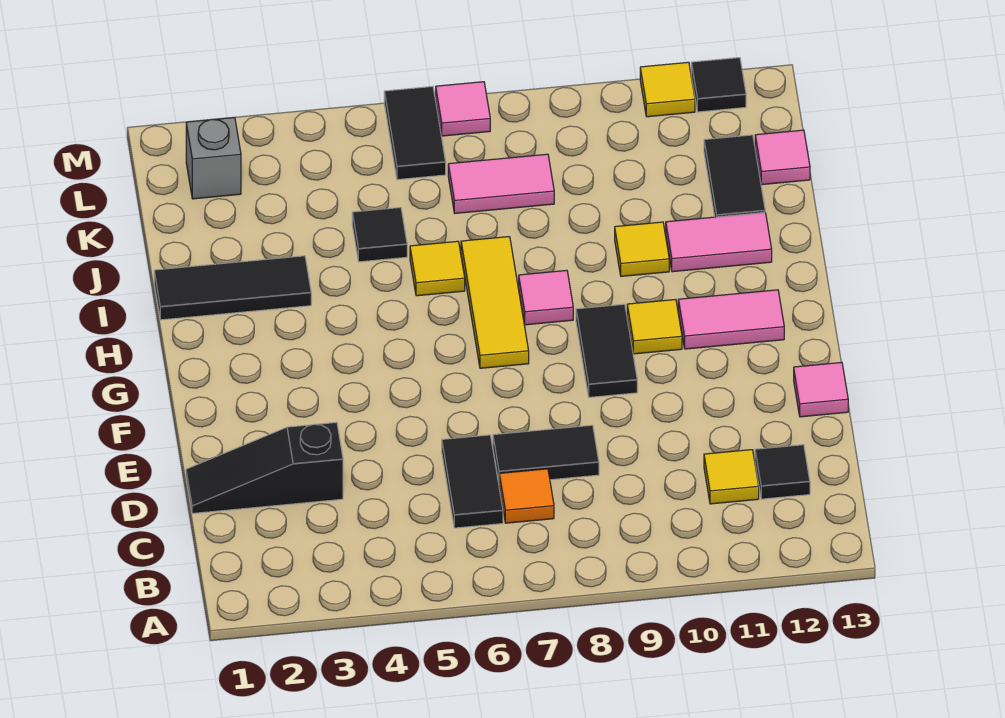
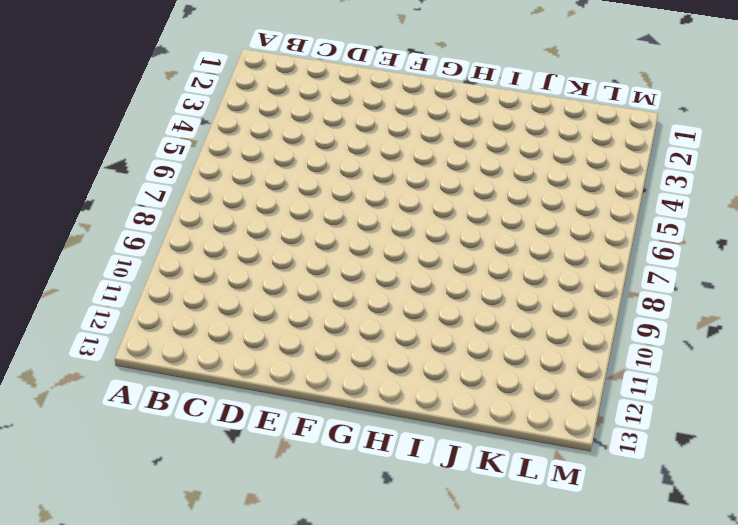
none -> black tile C6:D6 level 1
none -> orange tile C7 level 1
none -> yellow tile C11 level 1

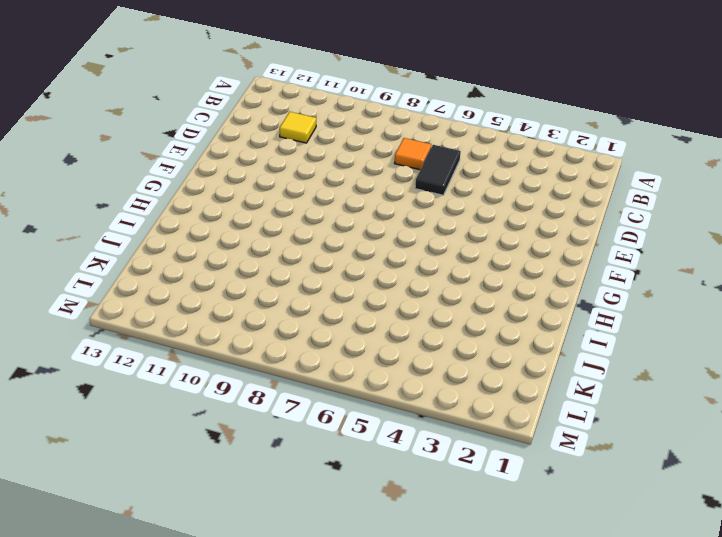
none -> black tile C12 level 1
none -> black slope D1:D3 level 1 top 3
none -> black tile D7:D8 level 1

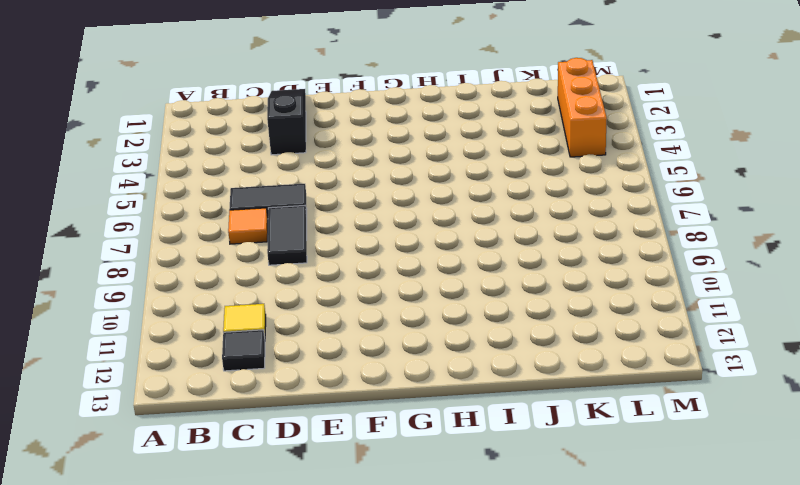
orange brick L2:L4 level 1 -> grey brick L2 level 1
none -> pink tile E13 level 1
none -> black tile F9:G9 level 1
none -> yellow tile G7:I7 level 1

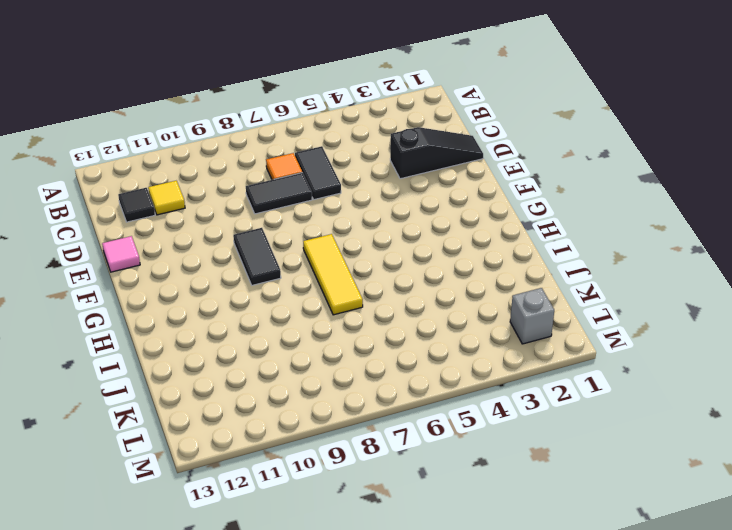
none -> yellow tile G10 level 1
none -> pink tile G11:G12 level 1
none -> pink tile H8 level 1

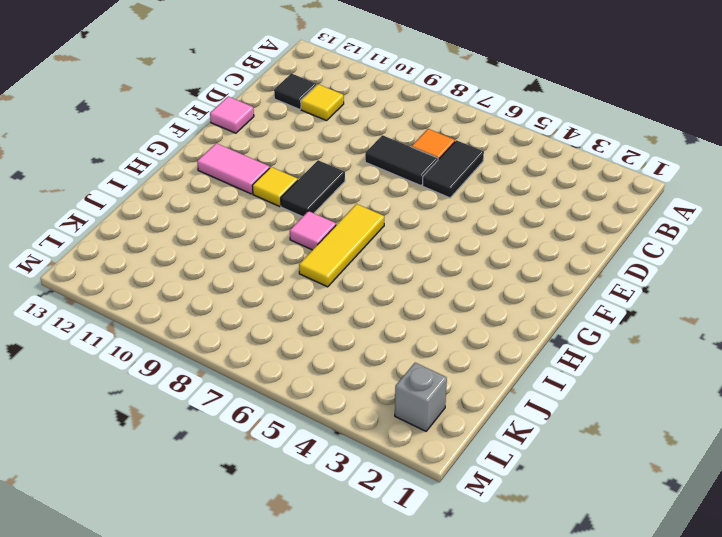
none -> black slope D1:D3 level 1 top 3
none -> black tile I1:I3 level 1
none -> yellow tile I6 level 1

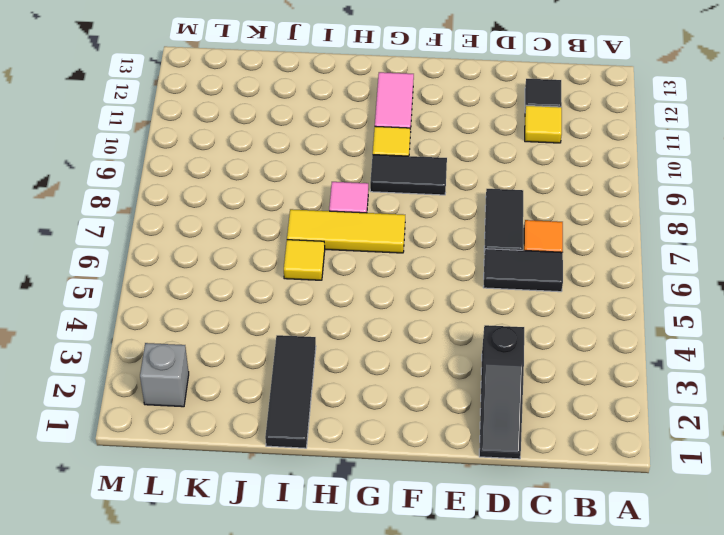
none -> pink tile E13 level 1
none -> yellow tile I10 level 1
none -> pink tile I11:I12 level 1

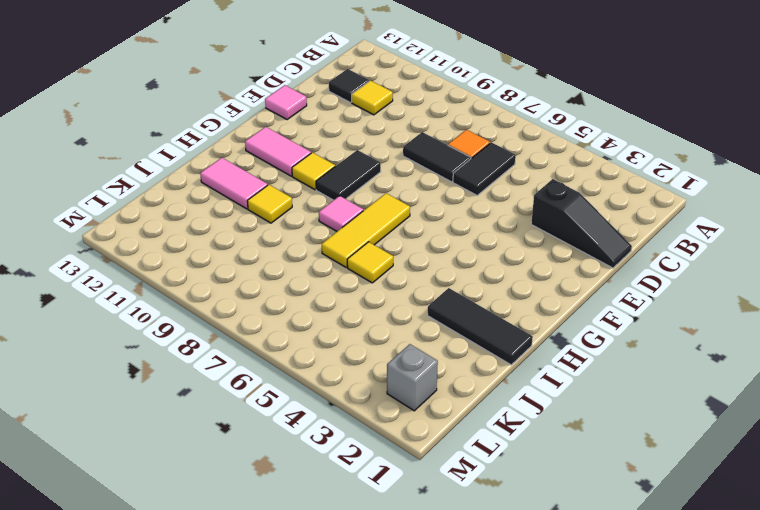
none -> black tile J5 level 1
none -> black tile J12:K12 level 1
none -> pink tile K7:K8 level 1

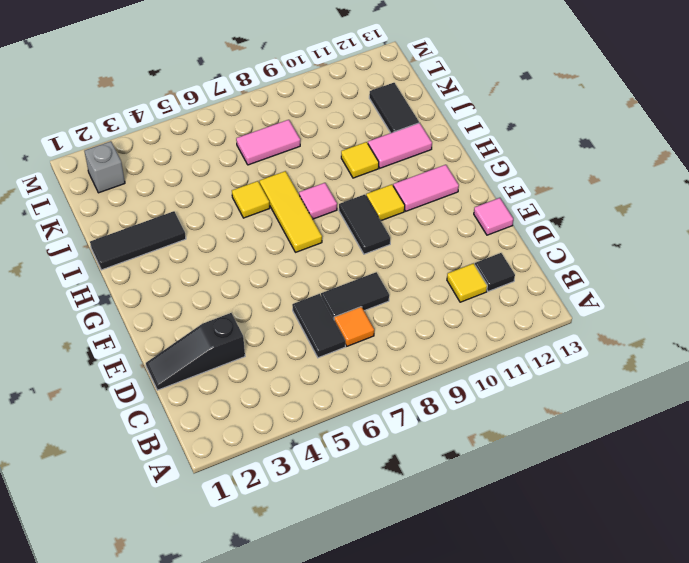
none -> black tile J5 level 1
none -> pink tile K13 level 1
none -> black tile L6:M6 level 1

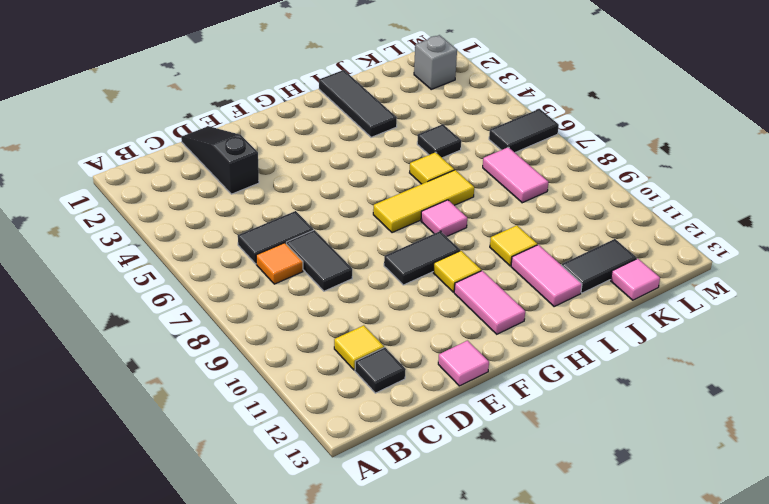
none -> pink tile M7 level 1
none -> yellow tile M11 level 1
none -> black tile M12 level 1

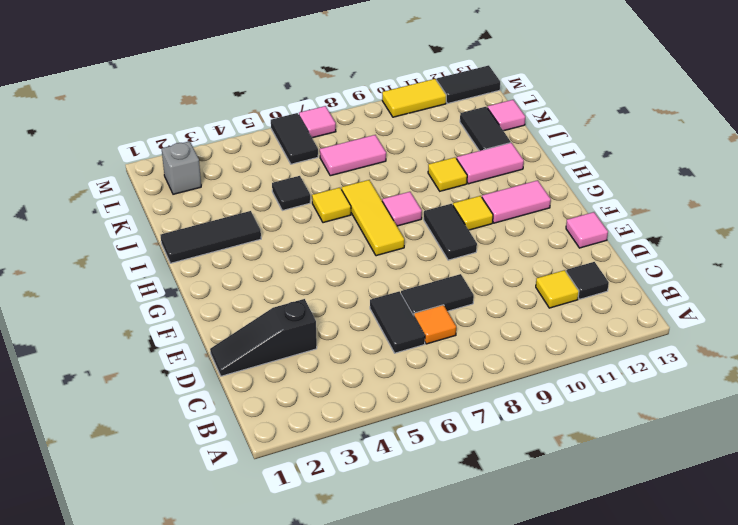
yellow tile M10:M11 level 1 -> yellow tile M11 level 1
black tile M12:M13 level 1 -> black tile M12 level 1

